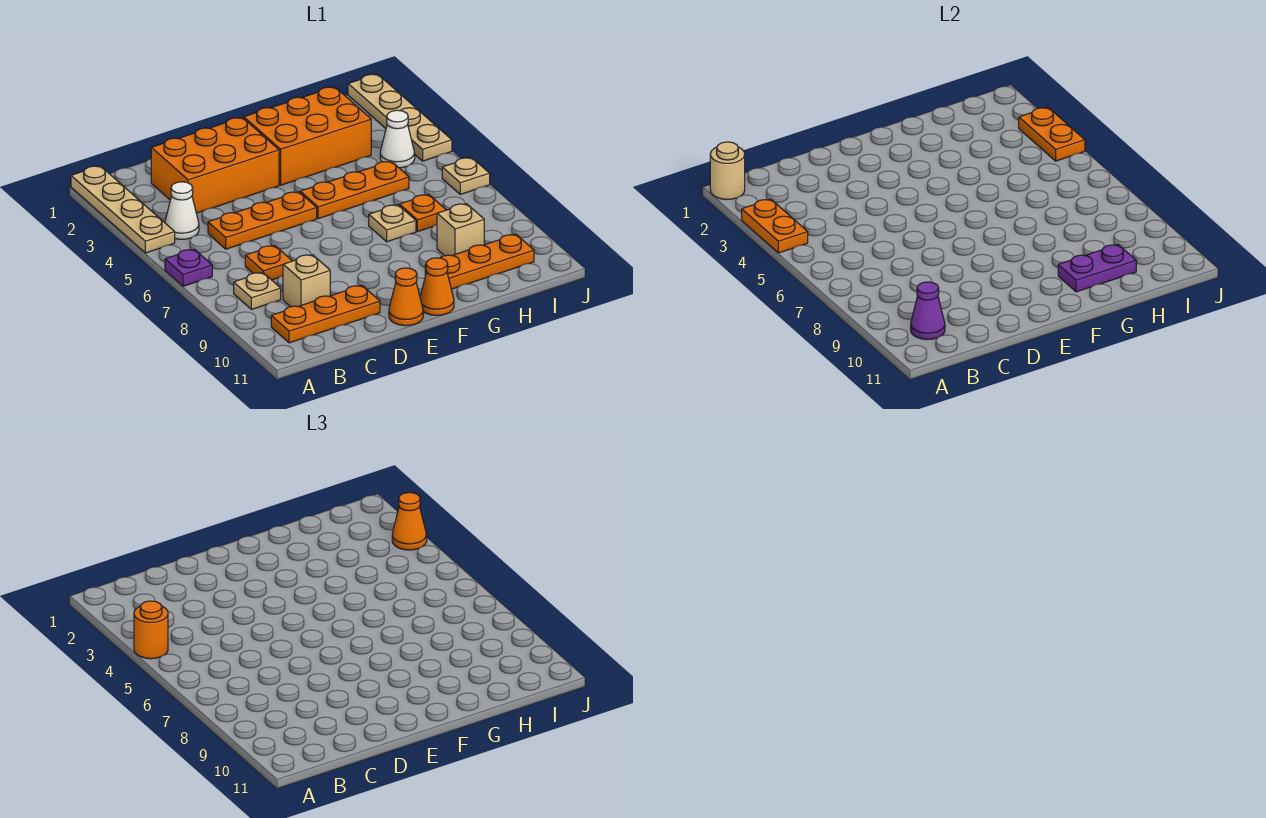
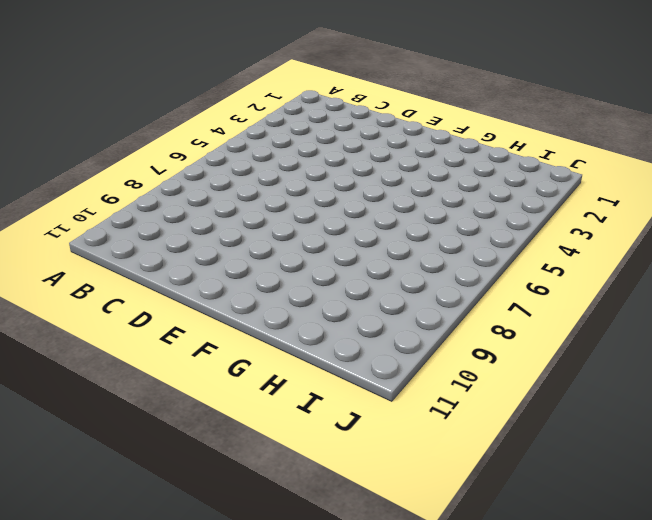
none -> tan plate A1:A4 level 1
none -> purple plate A6 level 1
none -> white cone B4 level 1

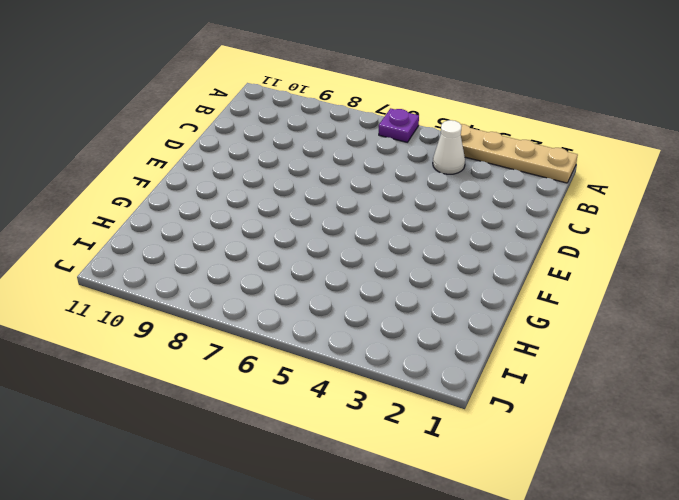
none -> tan plate B8 level 1
none -> orange plate B10:D10 level 1
none -> orange brick C2:E3 level 1

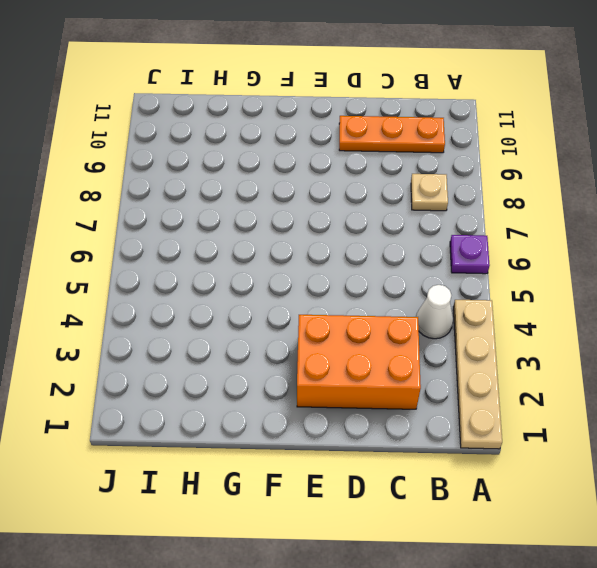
none -> orange plate C5:E5 level 1
none -> orange plate C7 level 1
none -> tan brick C9 level 1

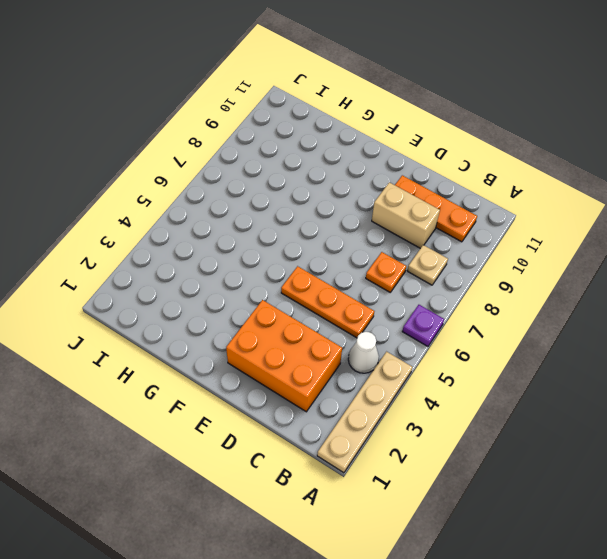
tan brick C9:D9 level 1 -> tan brick C9 level 1
none -> orange cone E11 level 1
none -> orange brick F2:H3 level 1
none -> orange plate F5:H5 level 1

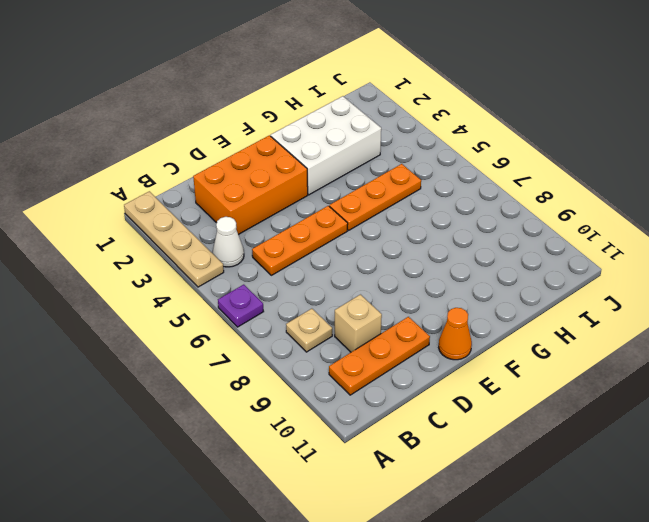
white brick F2:H3 level 1 -> orange brick F2:H3 level 1
none -> orange plate C7 level 1
none -> orange cone F11 level 1
none -> tan plate G7 level 1

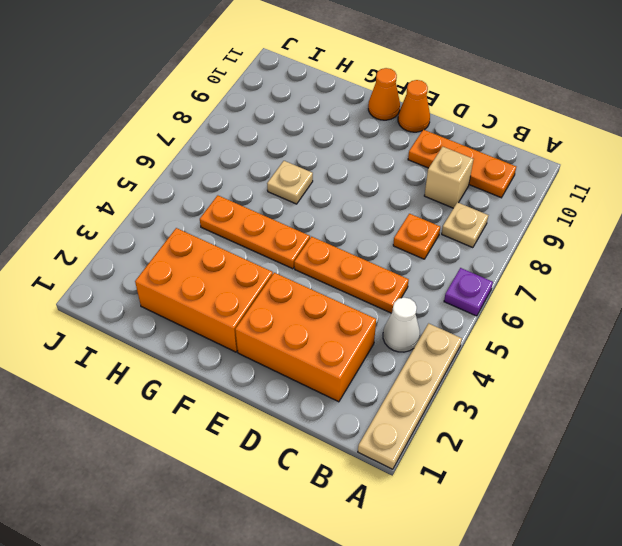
none -> orange plate G10:I10 level 1
none -> orange plate H7 level 1
none -> tan brick H9 level 1

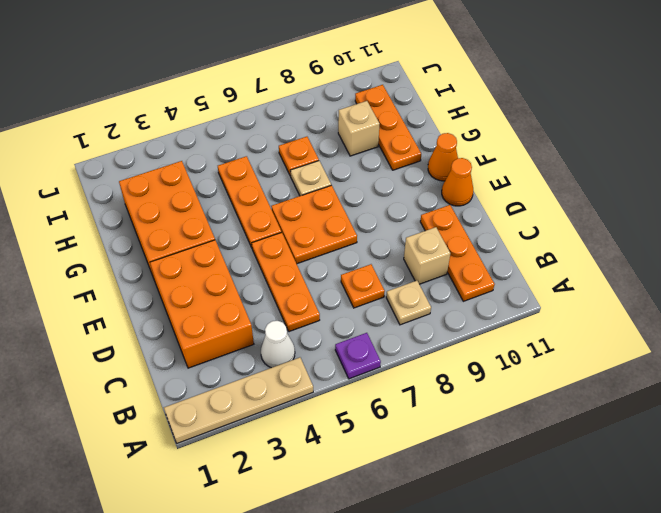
orange plate E6:F7 level 1 -> none
none -> white cone I4 level 1
none -> tan plate J1:J4 level 1
none -> tan plate J6 level 1

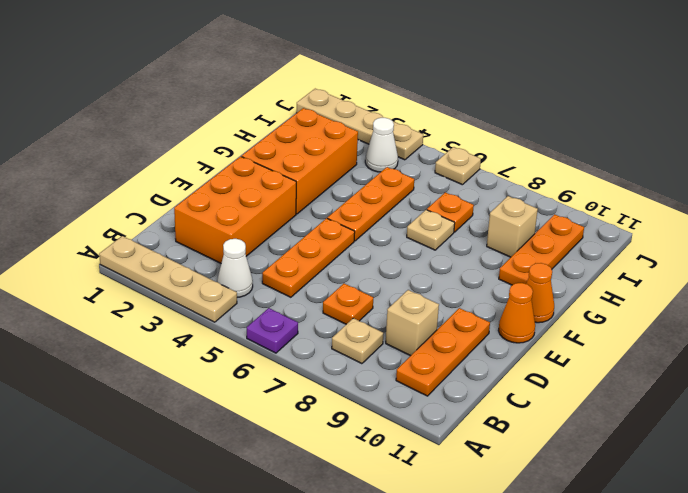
none -> tan round brick A1 level 2
none -> orange plate A3:A4 level 2
none -> purple cone B10 level 2

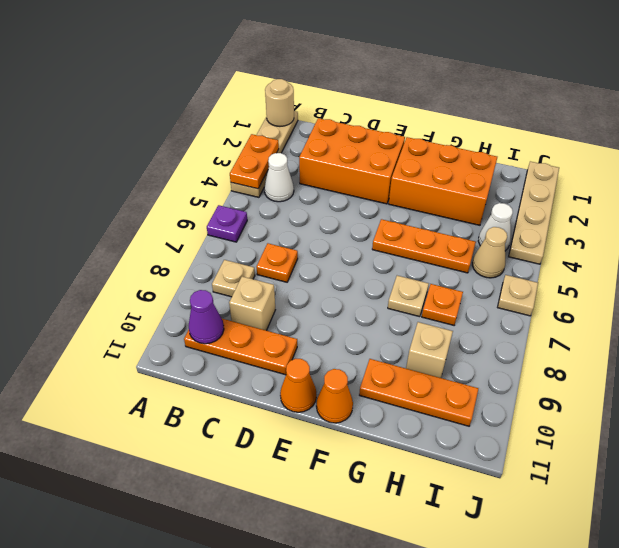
tan cone I5 level 1 -> none
none -> orange plate C5:E5 level 1
none -> purple plate G10:H10 level 2
none -> orange plate J3:J4 level 2

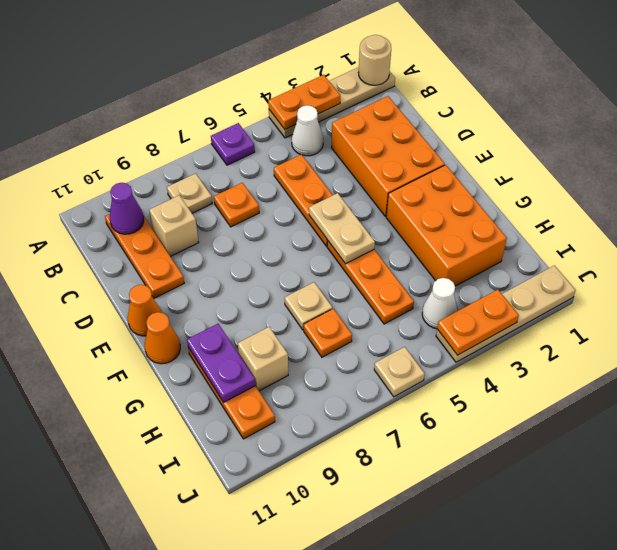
tan plate E5:F5 level 2 -> none
none -> orange round brick A4 level 3
none -> orange cone J3 level 3

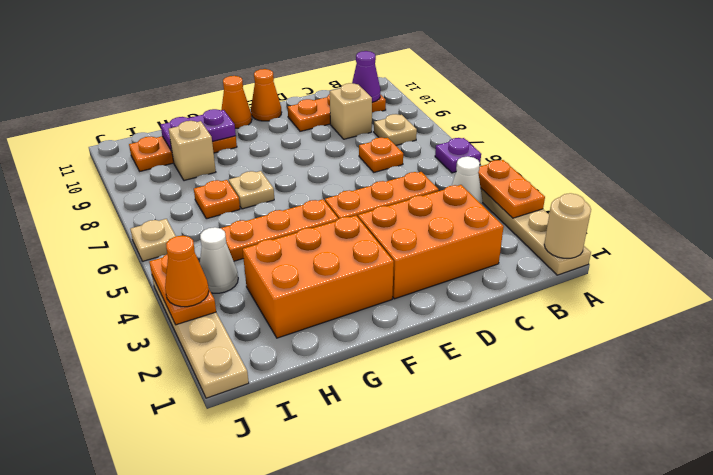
none -> orange round brick A4 level 3

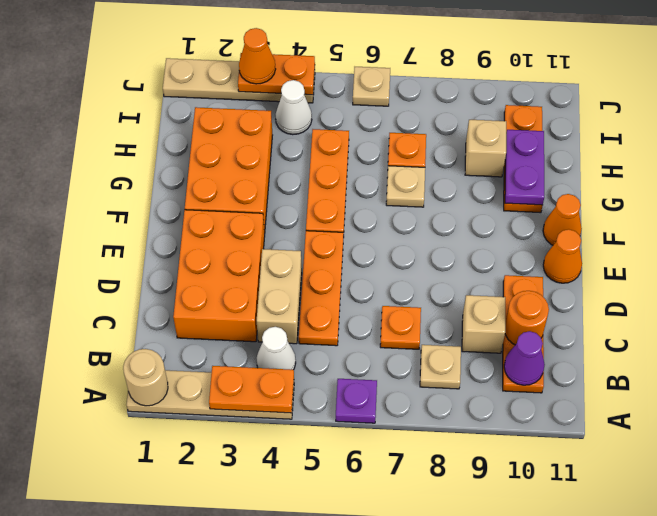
tan brick C4:D4 level 1 -> none
orange round brick C10 level 2 -> orange round brick A4 level 3

